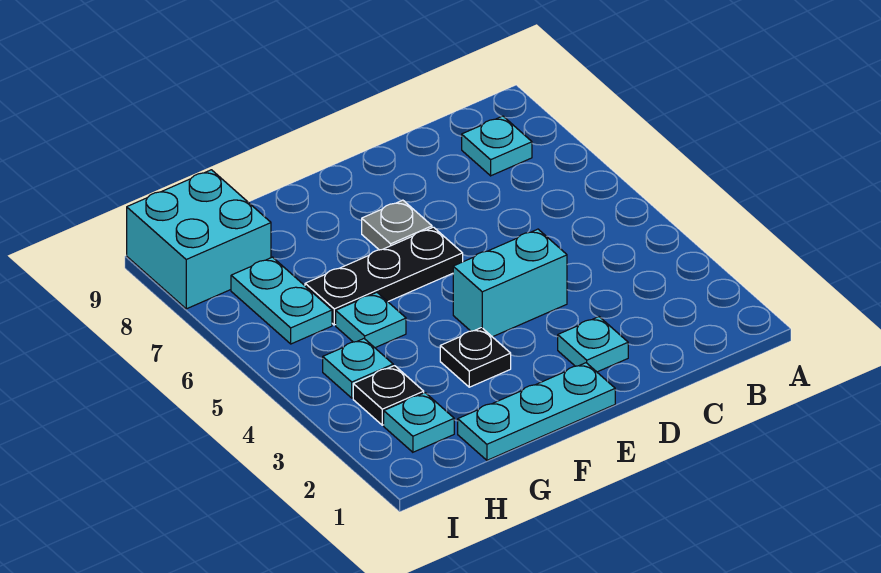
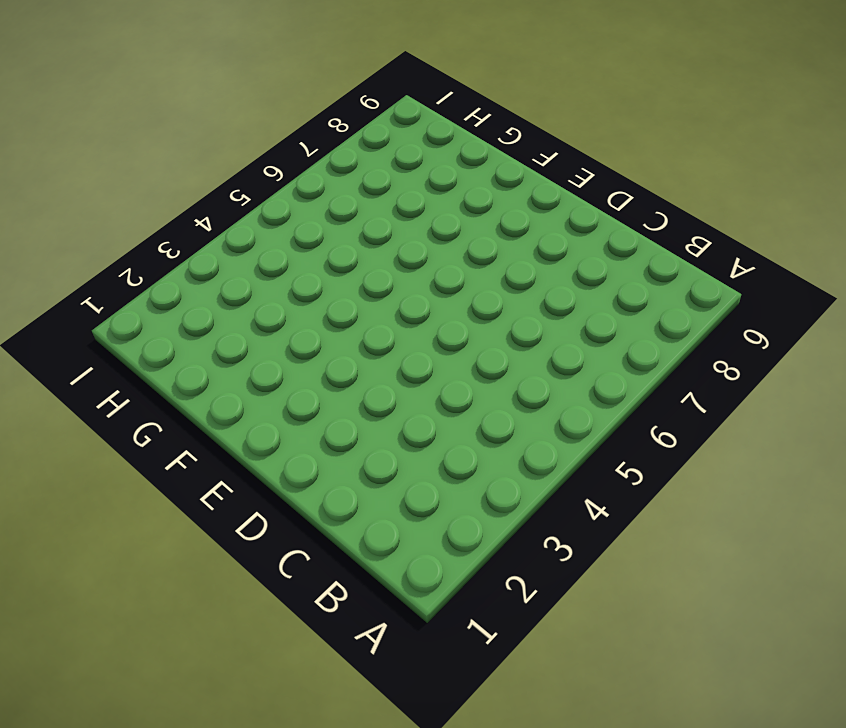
none -> cyan plate B8 level 1
none -> cyan plate D2 level 1
none -> cyan brick D4:E4 level 1

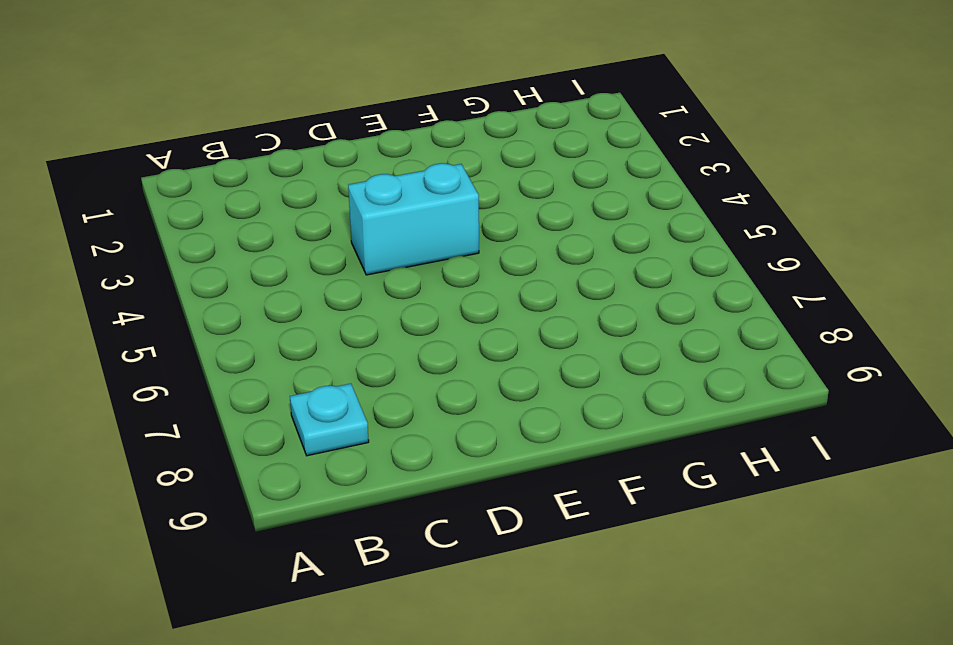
none -> cyan plate D2 level 1
none -> cyan plate E1:G1 level 1
none -> black plate E6:G6 level 1

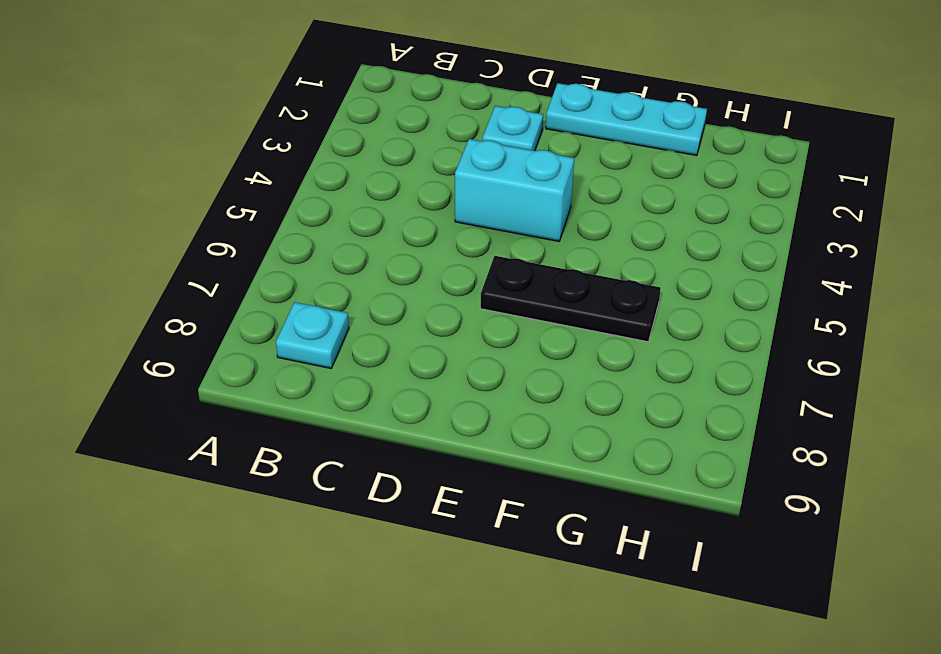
none -> grey plate E7 level 1
none -> black plate F3 level 1
none -> cyan plate G5 level 1

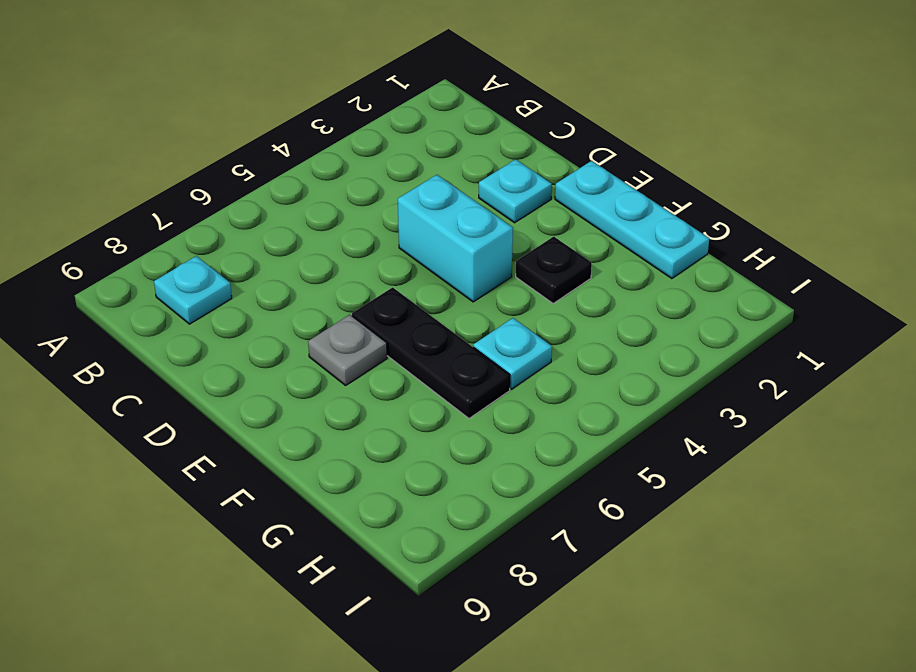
none -> cyan plate H2 level 1
none -> black plate H3 level 1
none -> cyan plate H4 level 1

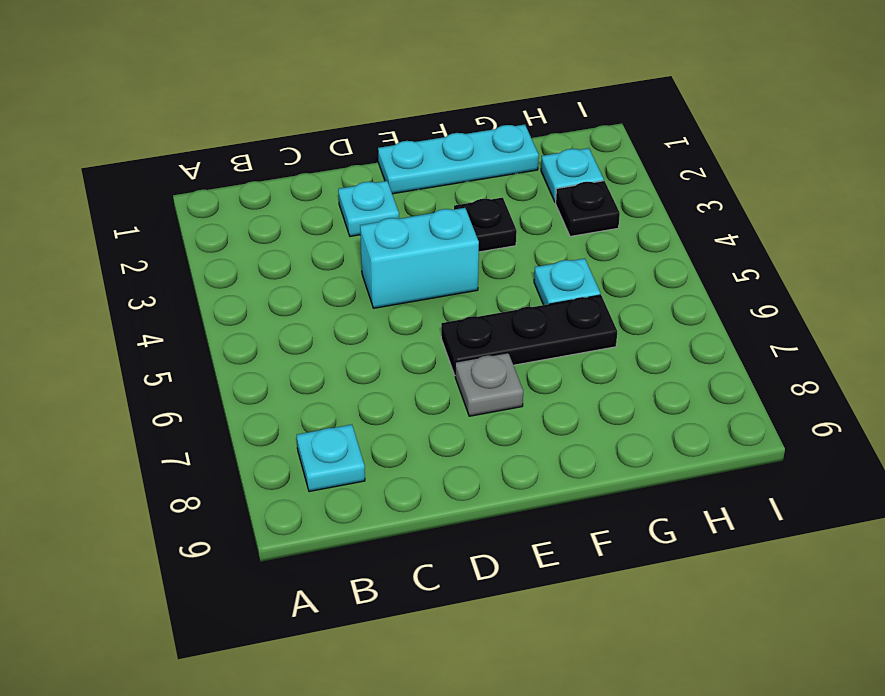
none -> cyan plate H4 level 1
none -> cyan plate H6:H7 level 1
none -> cyan brick H8:I9 level 1

